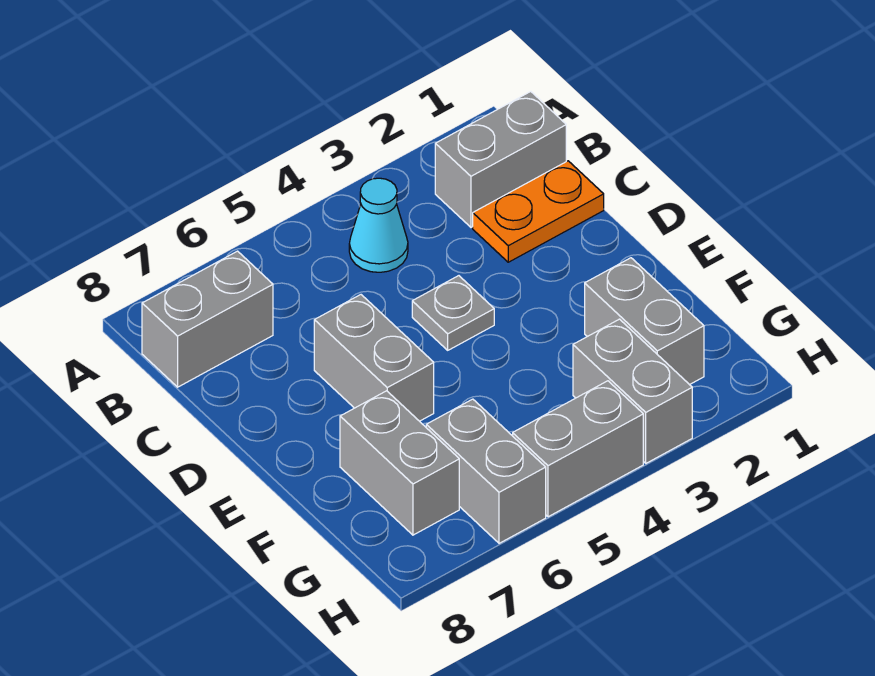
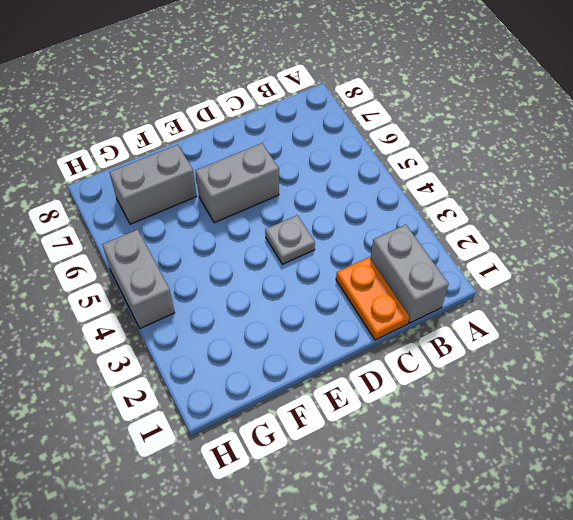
none -> cyan cone B4 level 1
none -> grey brick B7:B8 level 1

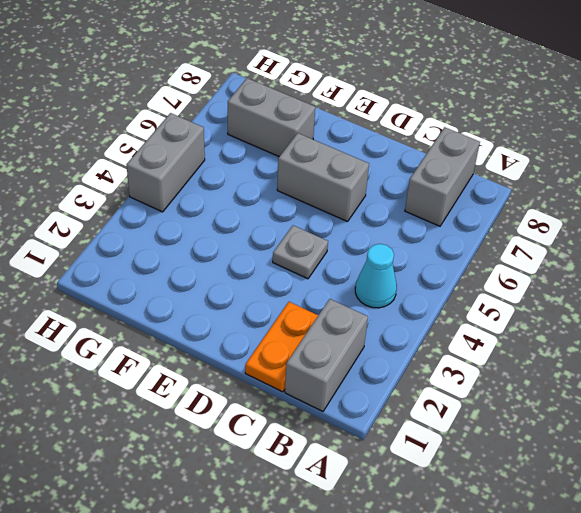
none -> grey brick F2:G2 level 1
none -> grey brick G3:H3 level 1

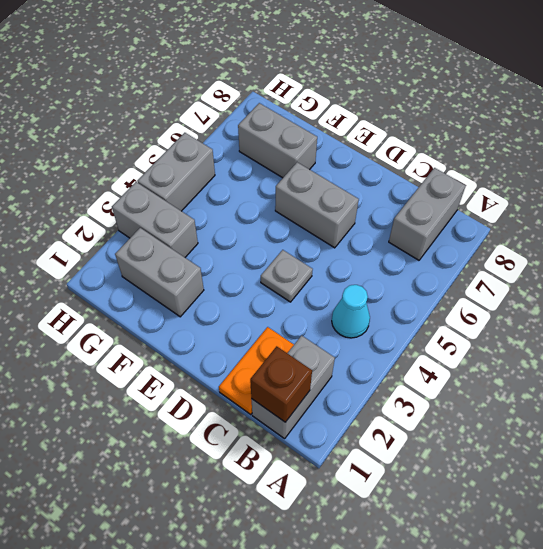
brown brick B1 level 2 -> none
none -> grey brick G6:H6 level 1

